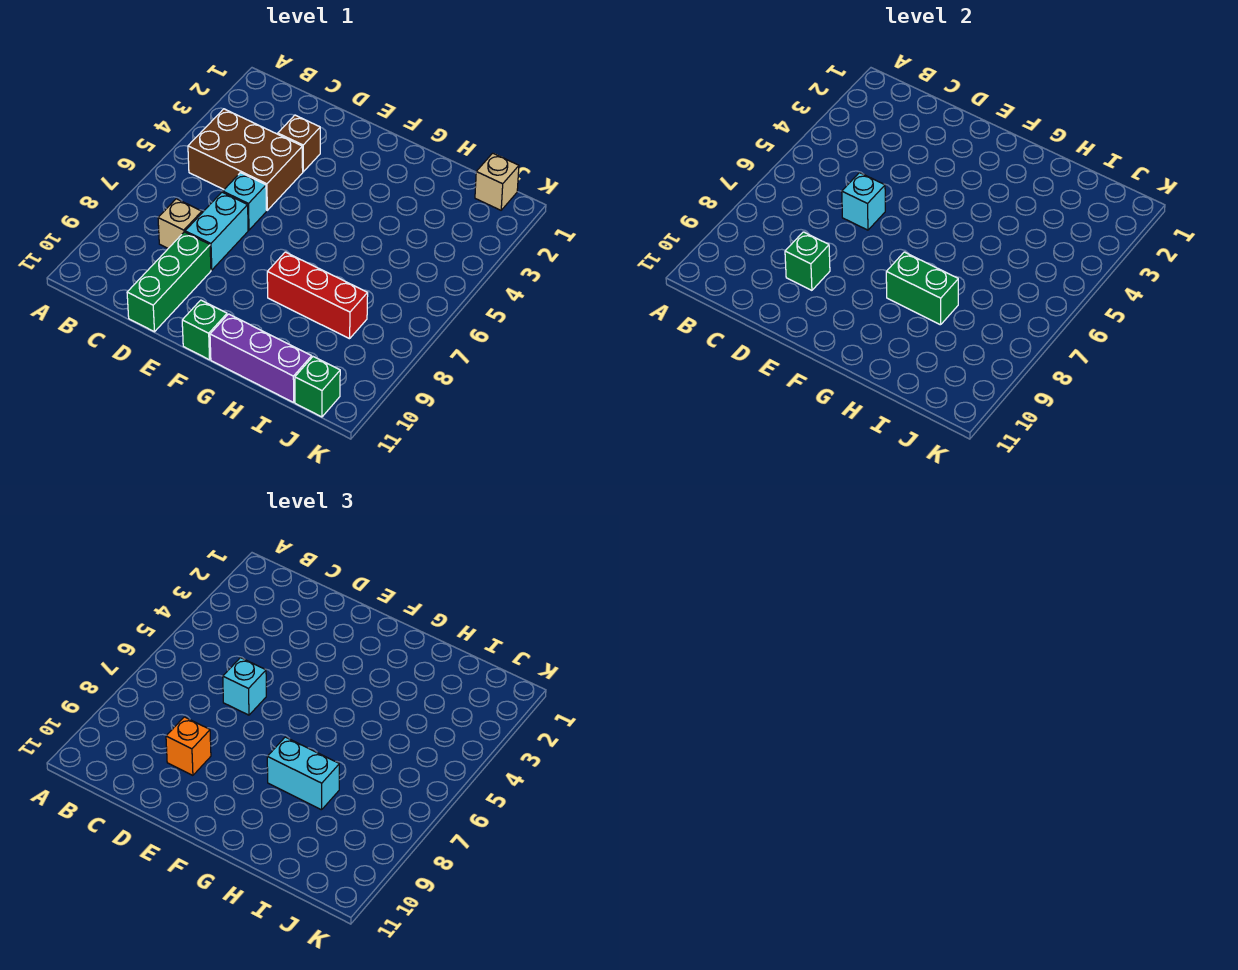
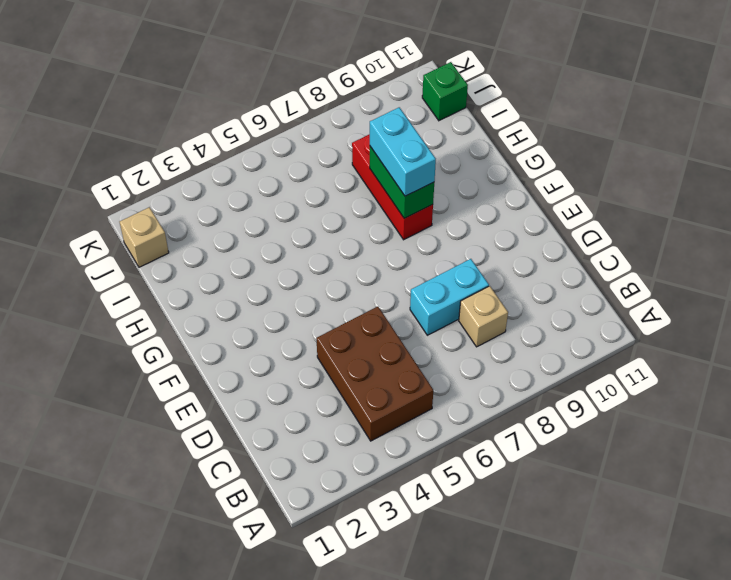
none -> brown brick D3 level 1
none -> cyan brick D6 level 1
none -> green brick D9:D11 level 1

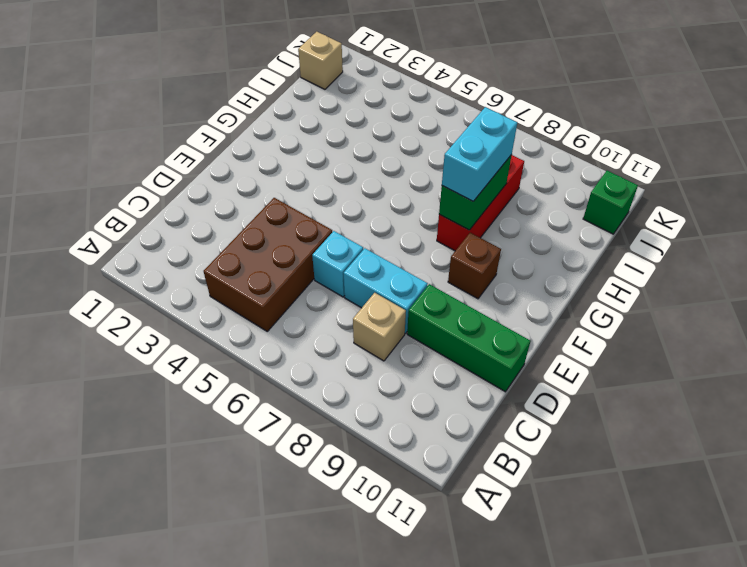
brown brick F9 level 1 -> brown brick D3 level 1
none -> green brick F11 level 1
none -> purple brick G11:I11 level 1
none -> cyan brick D6 level 2

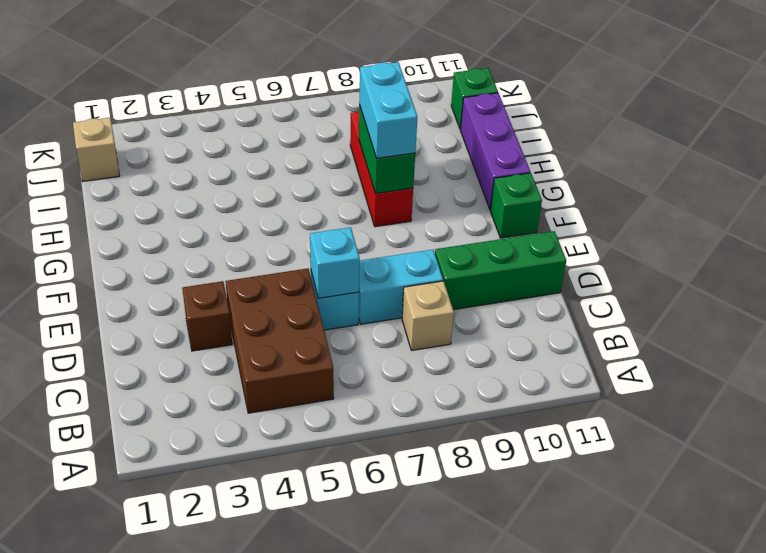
none -> green brick D9 level 2
none -> cyan brick D6 level 3
none -> orange brick D9 level 3

